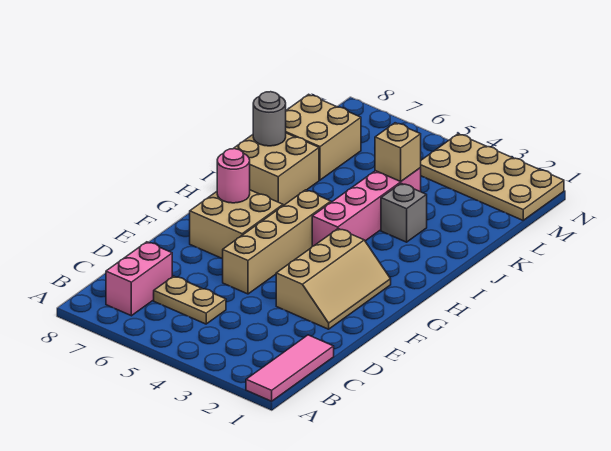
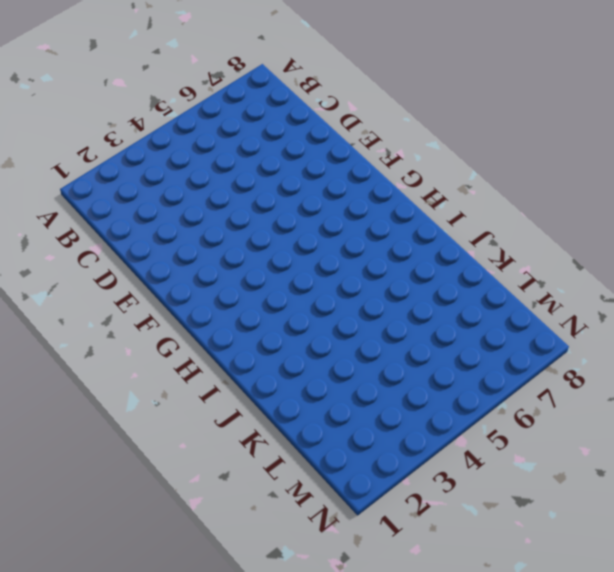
none -> pink tile A1:C1 level 1
none -> pink brick B7:C7 level 1
none -> tan plate C5:C6 level 1

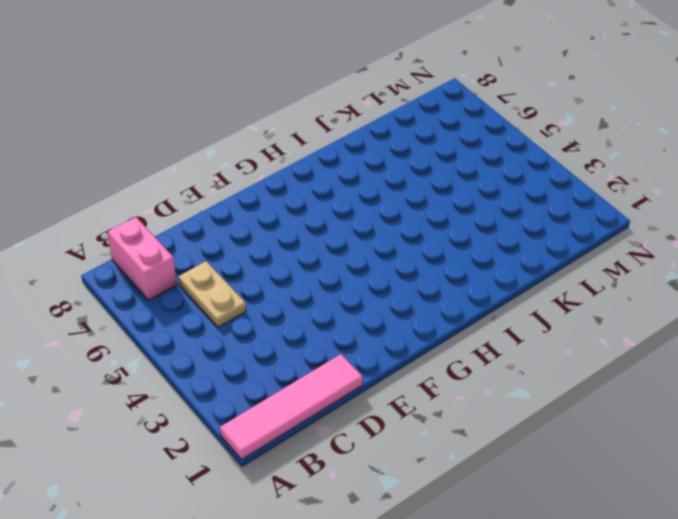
pink tile A1:D1 level 1 -> pink tile A1:C1 level 1
pink brick B7:B8 level 1 -> pink brick B7:C7 level 1
none -> tan slope E2:G3 level 1 top 3
none -> tan brick E5:H5 level 1
none -> tan brick F6:G7 level 1

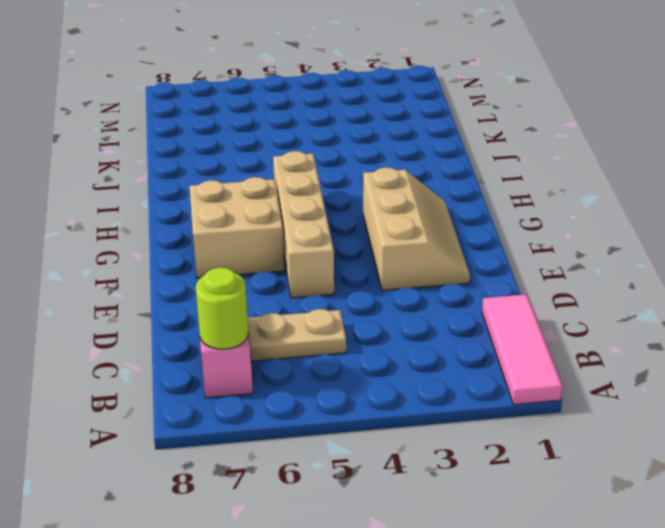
lime round brick B7 level 2 -> none
none -> pink brick H4:K4 level 1
none -> tan brick I7:J8 level 1
none -> grey brick J3 level 1

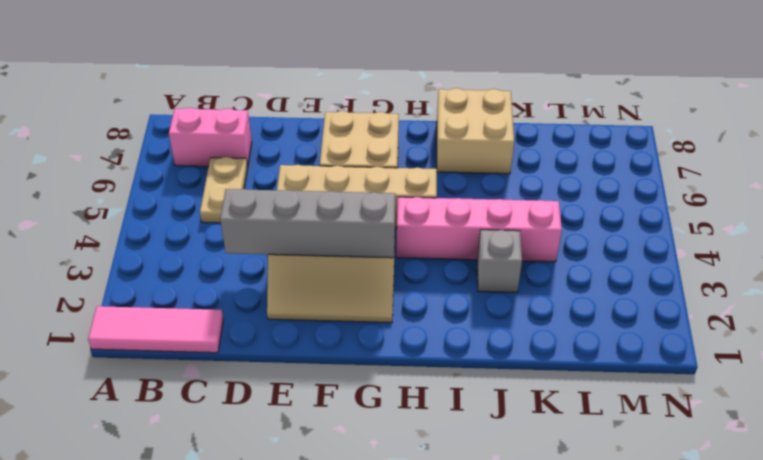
grey brick D3:G3 level 2 -> none
none -> tan brick K7:L8 level 1
none -> tan plate M1:N4 level 1
none -> pink round brick G7 level 2

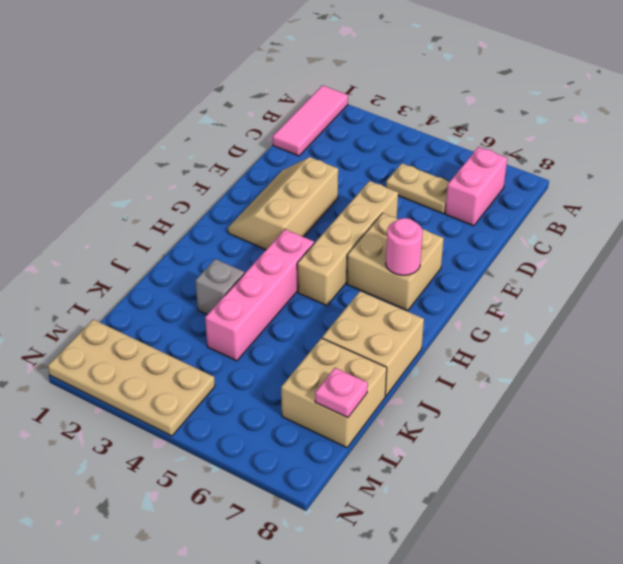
pink plate L8 level 2 -> none
none -> grey round brick J8 level 2
none -> tan brick K4 level 2

